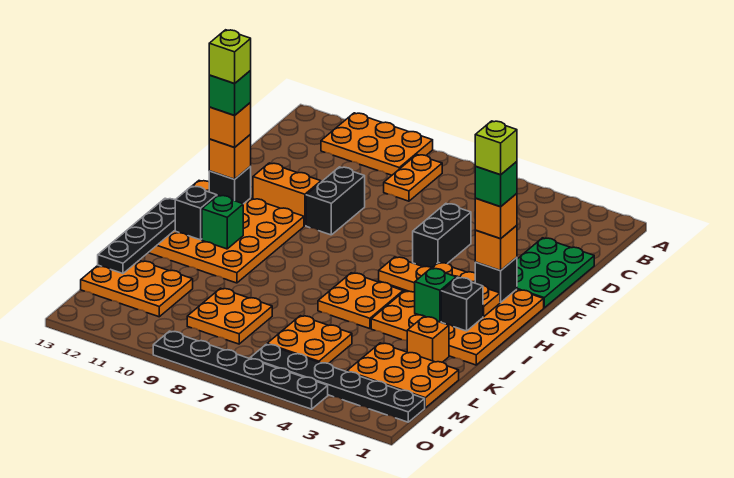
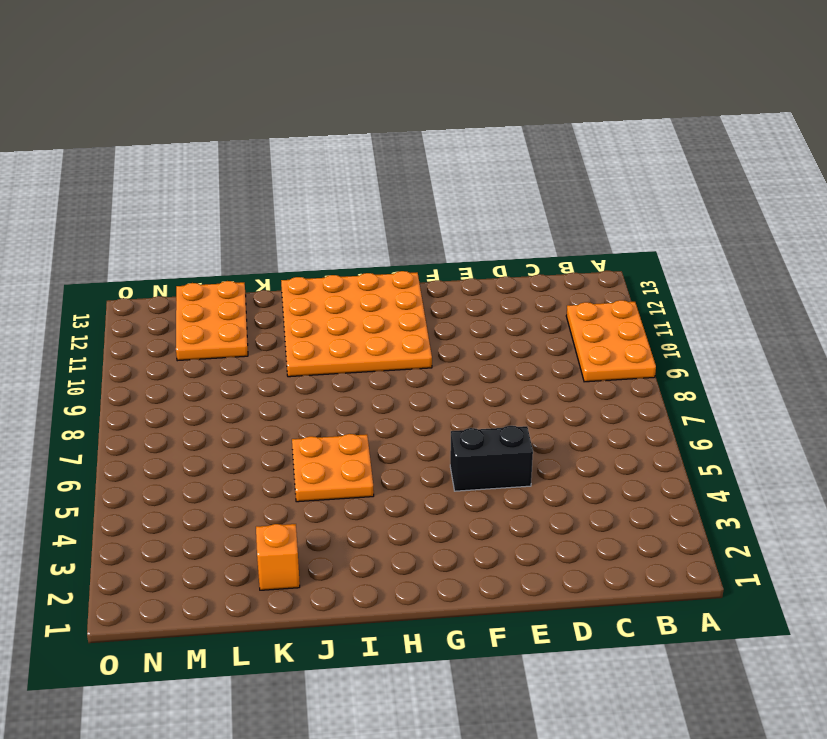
none -> orange plate B8:C8 level 1
none -> green plate D1:F2 level 1
none -> black brick E9:F9 level 1
none -> orange brick F10:F11 level 1

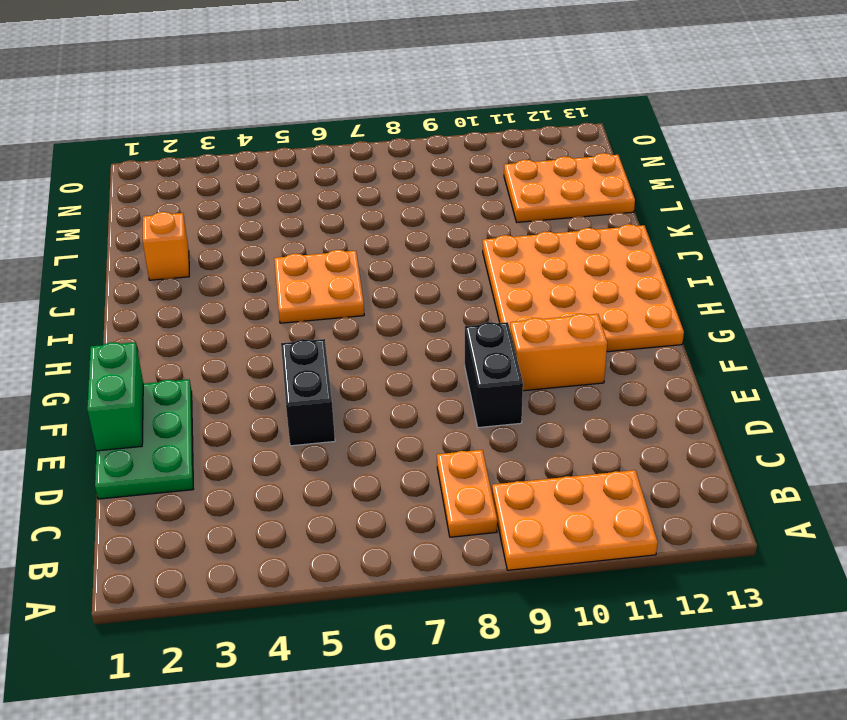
green brick E1:F1 level 2 -> none
none -> orange plate G1:J4 level 1
none -> orange plate L1:M3 level 1
none -> orange plate L5:M6 level 1
none -> orange plate L8:M9 level 1

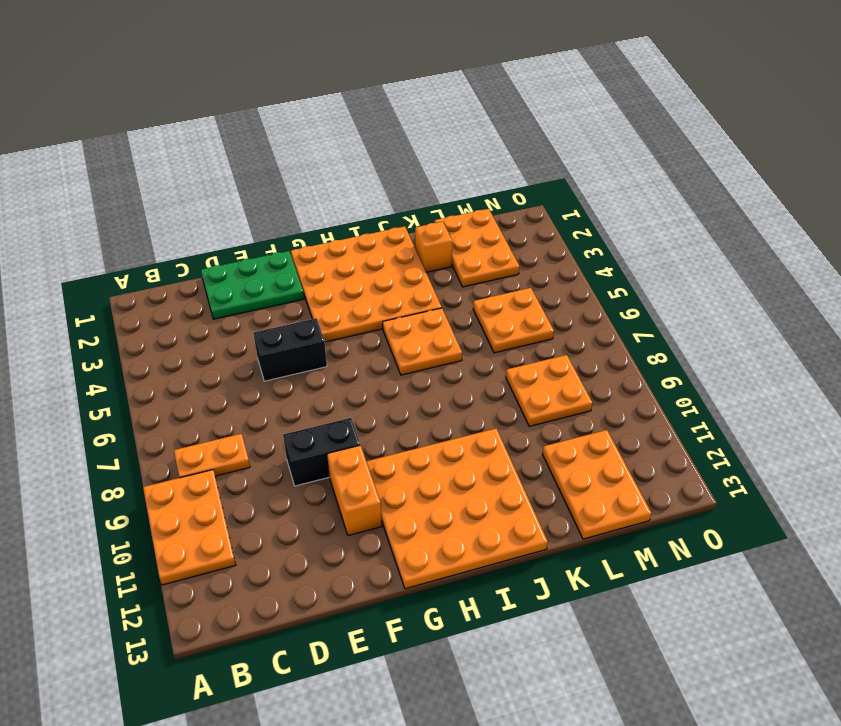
none -> black plate N1:N6 level 1
none -> black plate O4:O9 level 1
none -> black brick G2 level 2
none -> black brick G12 level 2

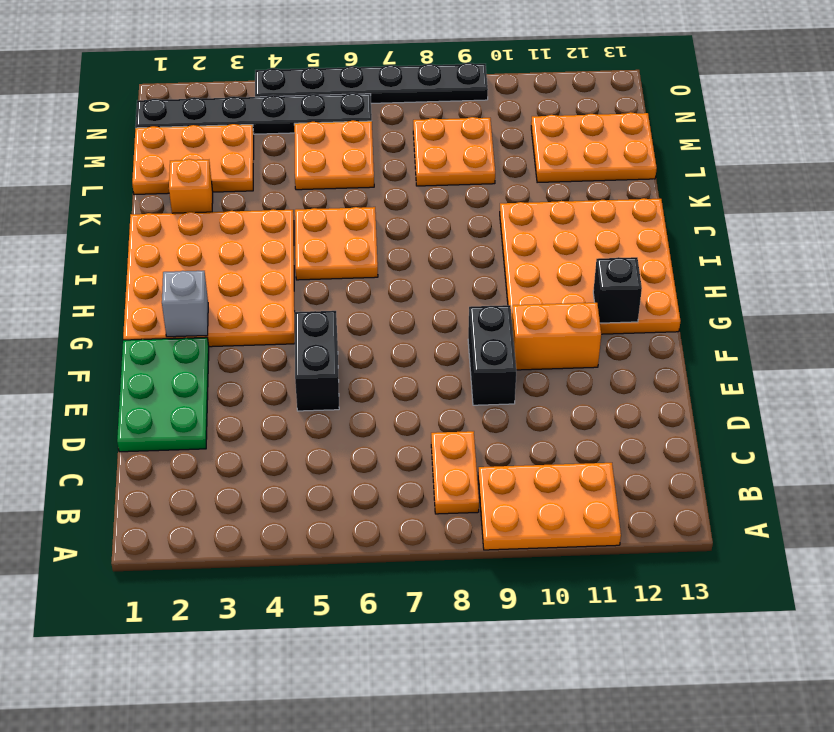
grey brick G2 level 2 -> black brick G2 level 2
none -> orange plate H2:H5 level 2
none -> black brick I2 level 2
none -> green brick I3 level 2
none -> green brick I11 level 2

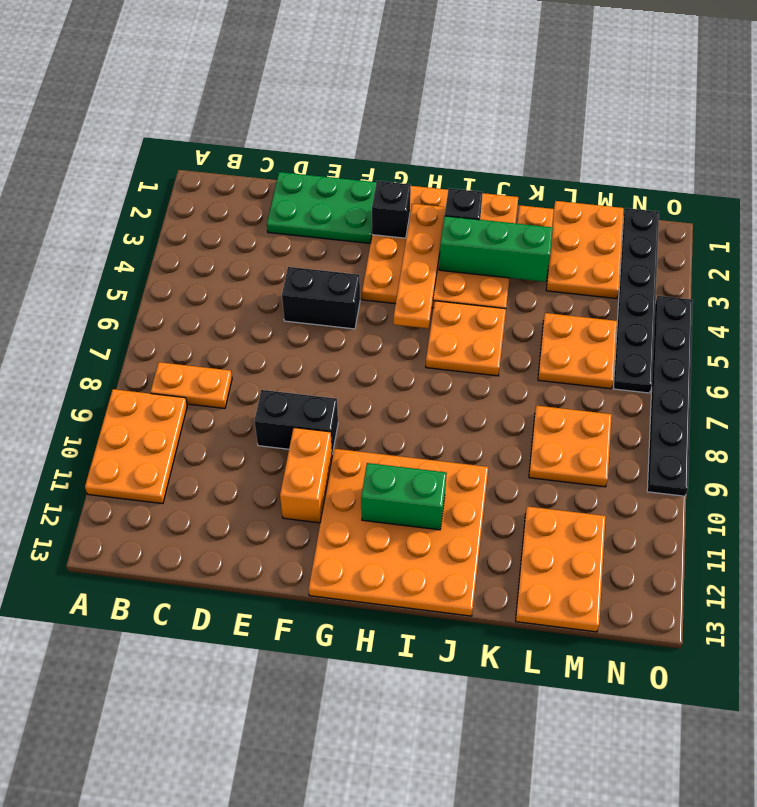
green brick H11:I11 level 2 -> green brick I11 level 2
green brick I3:K3 level 2 -> green brick I3 level 2
none -> black brick G12 level 2
none -> black brick I12 level 2
none -> black plate I13:L13 level 2
none -> orange brick G2 level 3

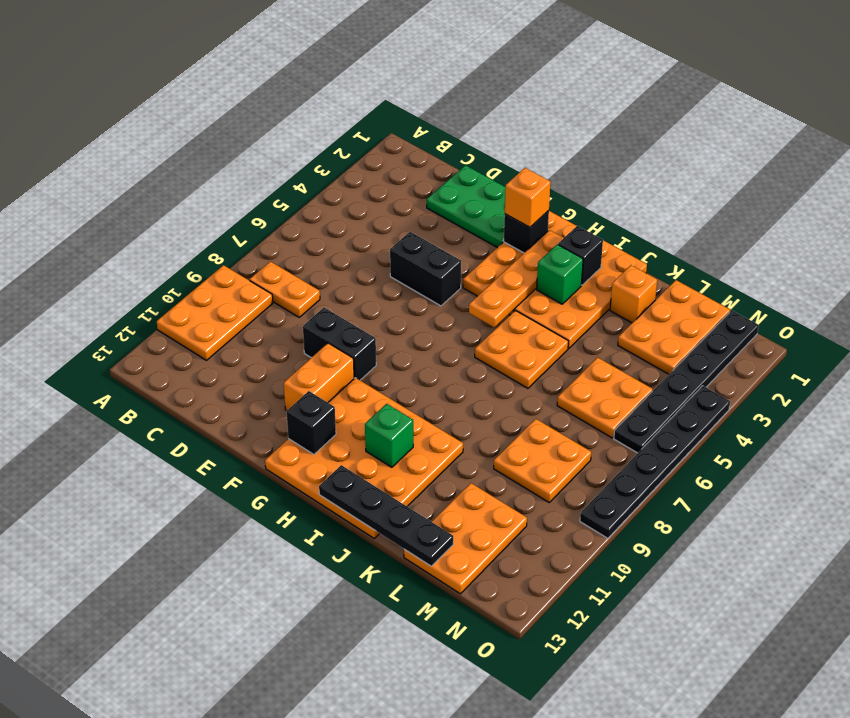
none -> black brick I12 level 2
none -> orange brick G12 level 3
none -> orange brick G2 level 4
none -> orange brick G12 level 4

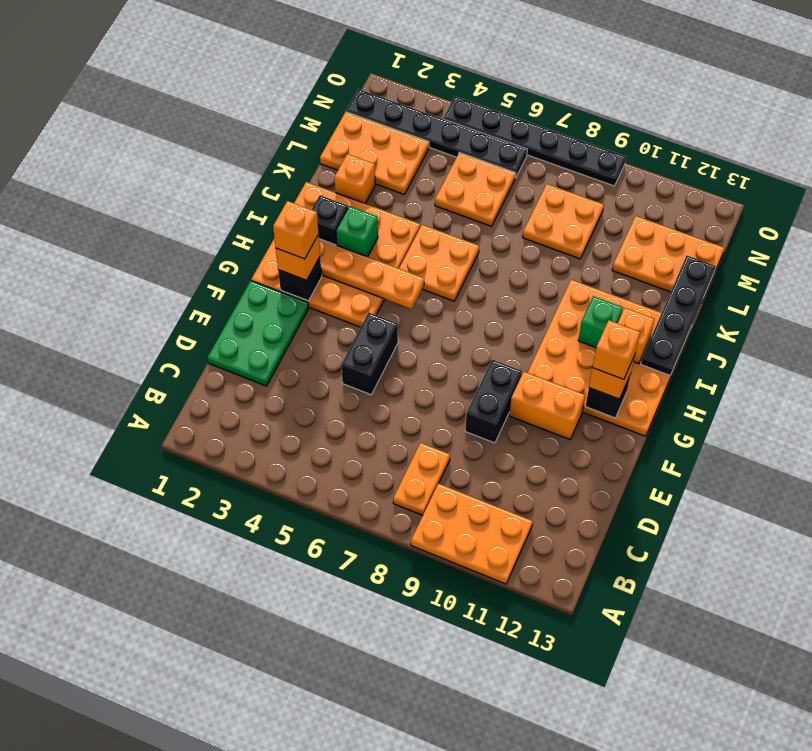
orange brick I12 level 2 -> black brick I12 level 2
none -> green brick G2 level 5
none -> green brick G12 level 5
none -> lime brick G2 level 6
none -> lime brick G12 level 6

